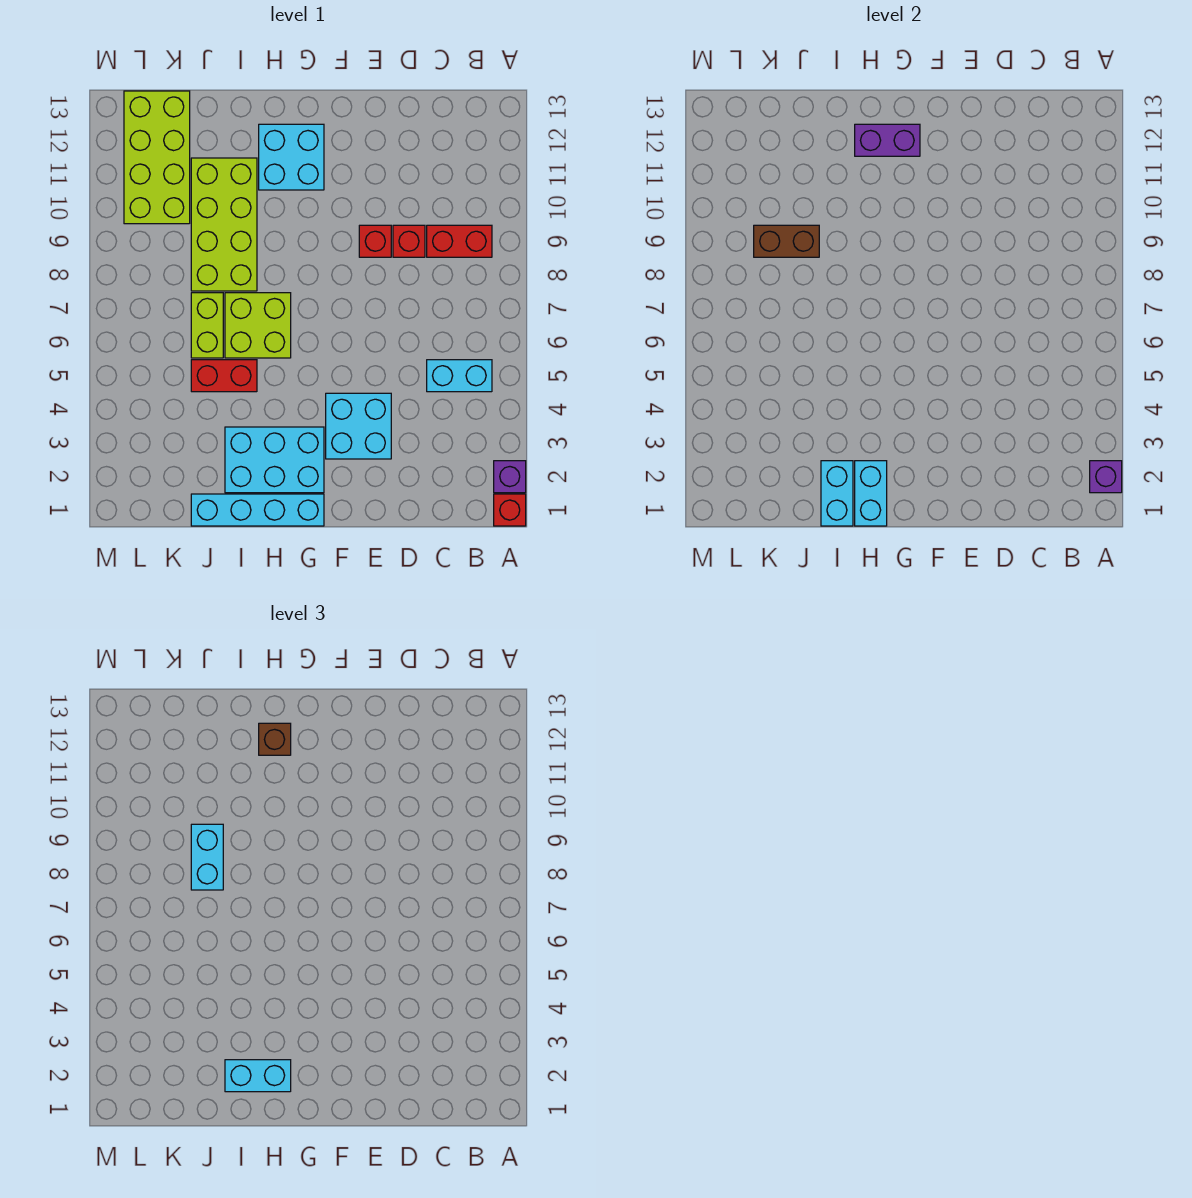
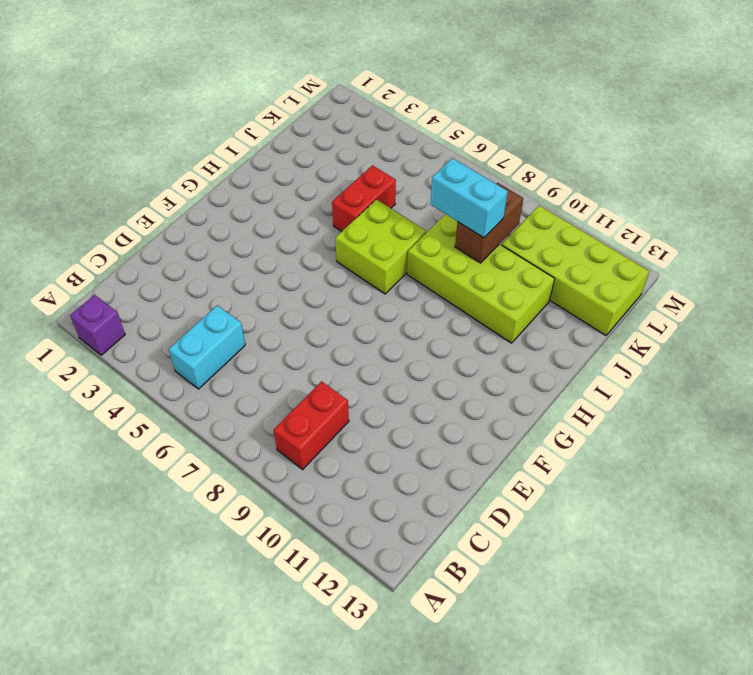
none -> red brick A1 level 1
none -> red brick D9 level 1
none -> cyan brick E3:F4 level 1

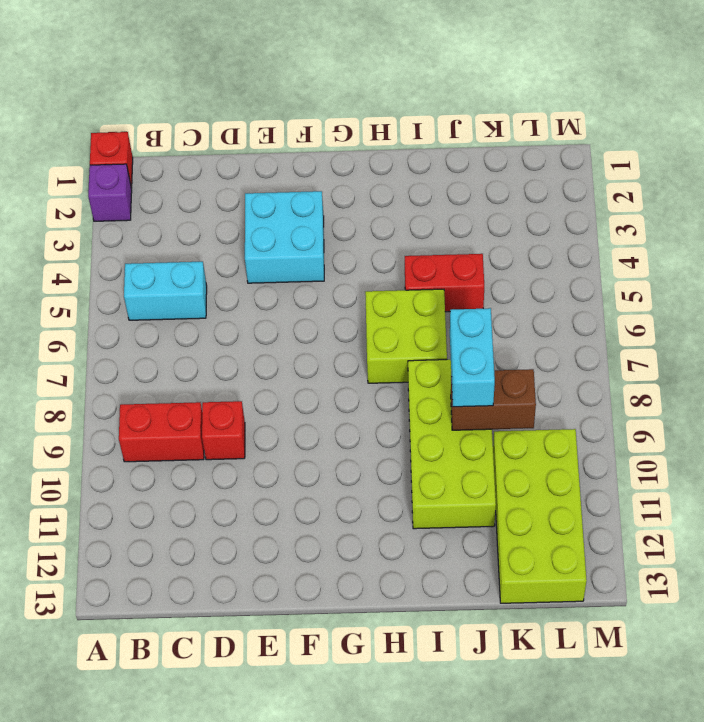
none -> red brick E9 level 1
none -> cyan brick G1:J1 level 1
none -> cyan brick G2:I3 level 1

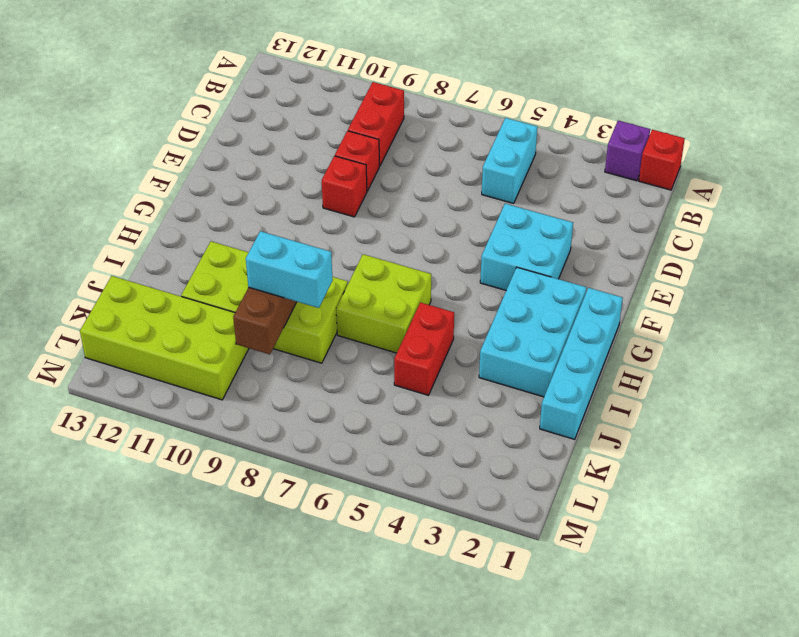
none -> cyan brick G11:H12 level 1
none -> lime brick J6:J7 level 1
none -> purple brick A2 level 2

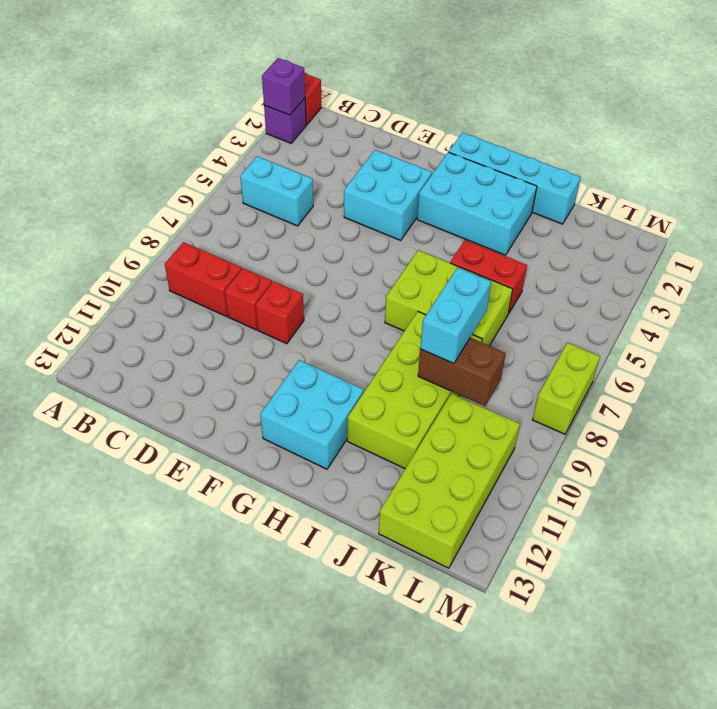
lime brick M7:M8 level 1 -> none
none -> purple brick G12:H12 level 2
none -> cyan brick H1:H2 level 2
none -> cyan brick I1:I2 level 2

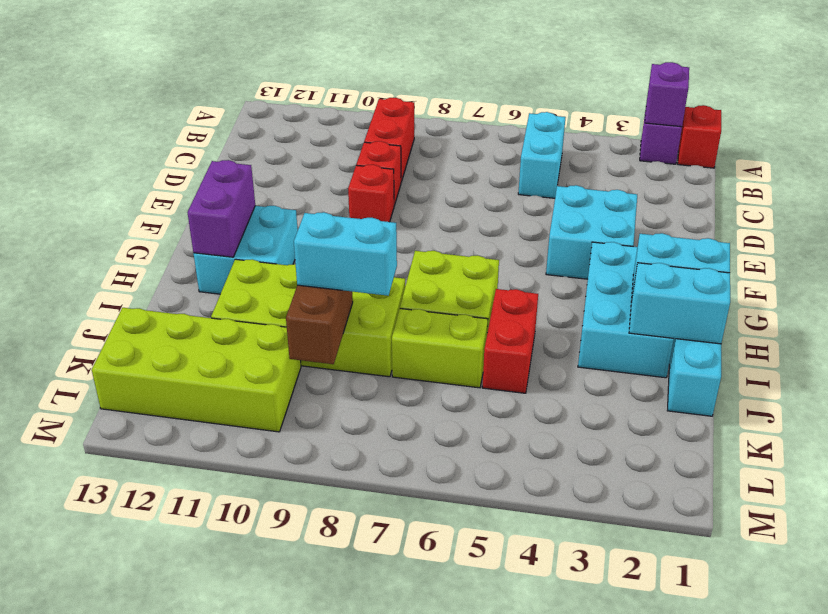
none -> cyan brick H2:I2 level 3
none -> brown brick H12 level 3

